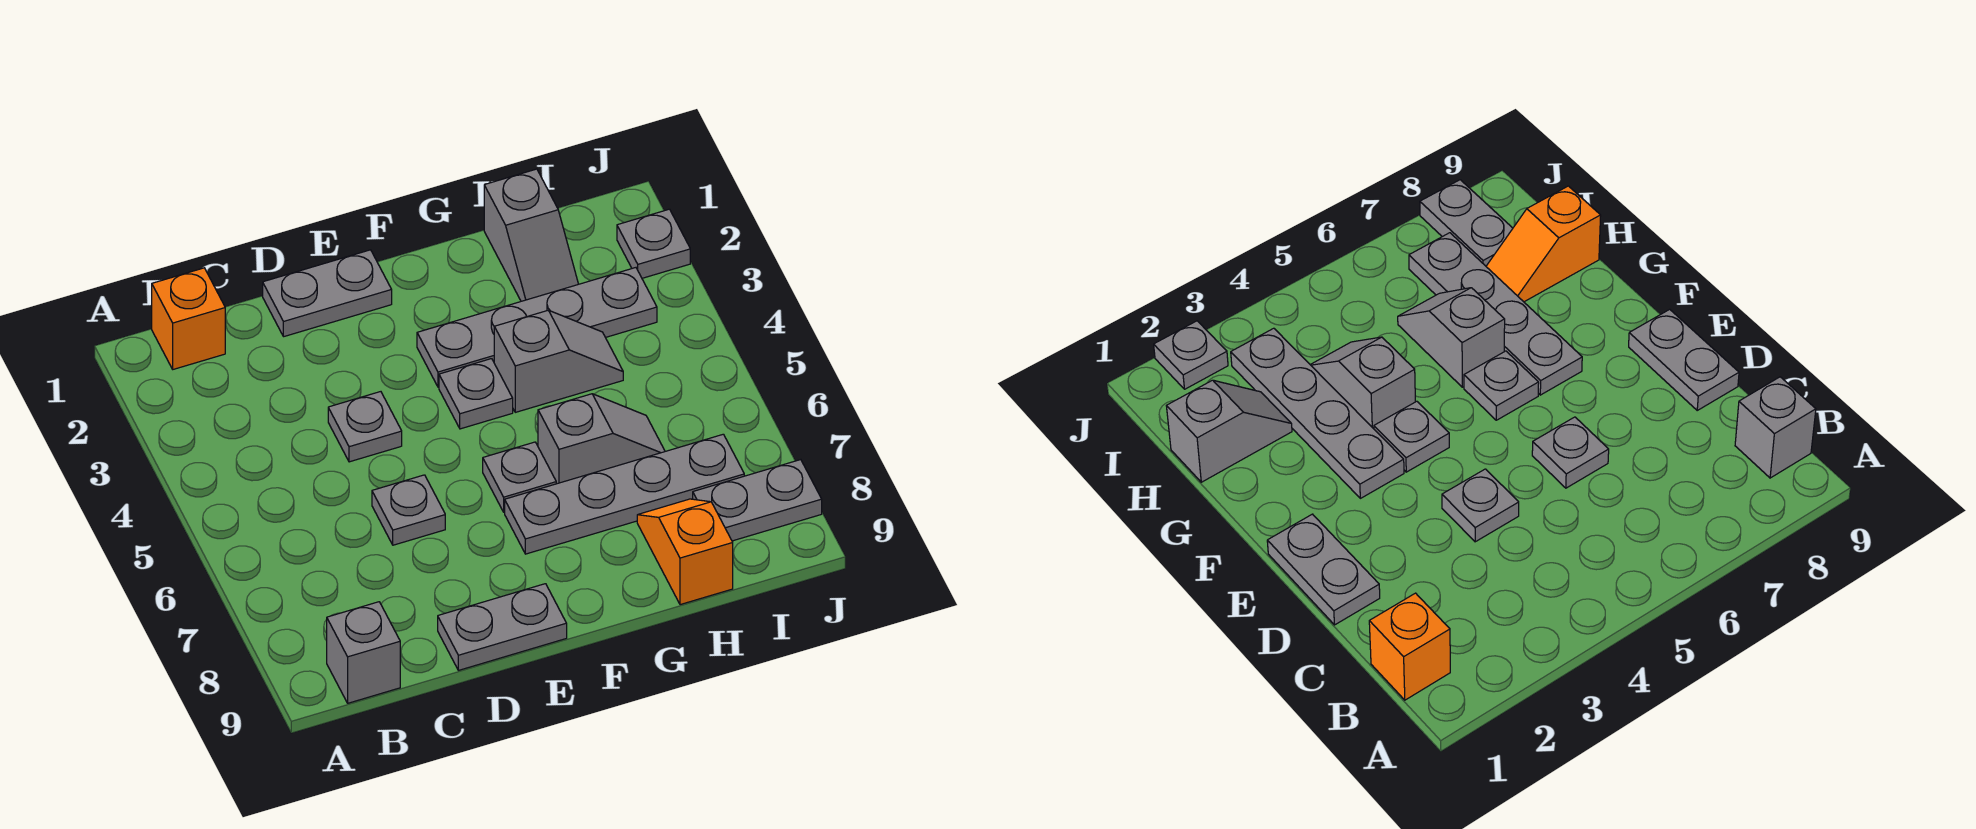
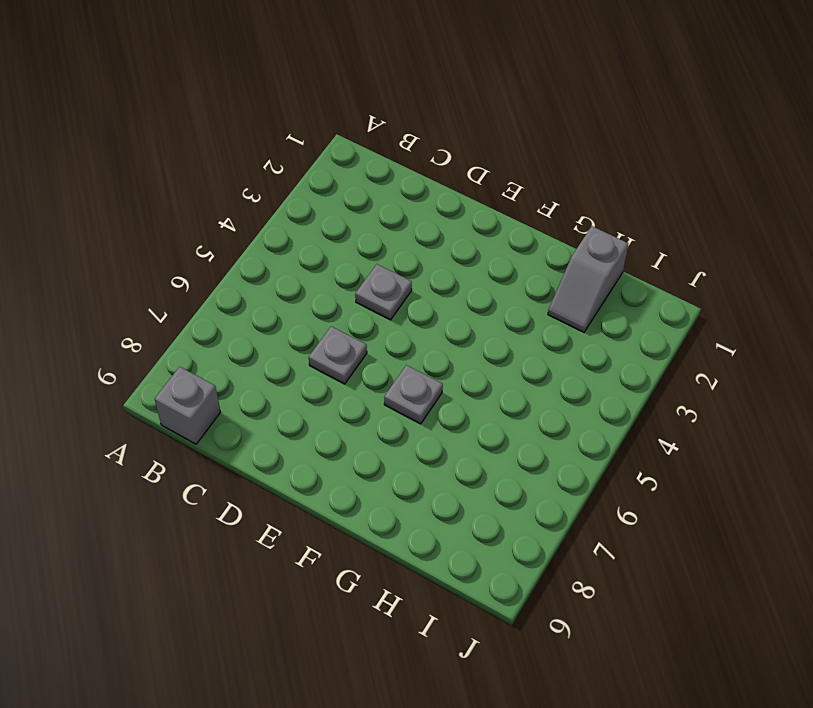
none -> orange brick B1 level 1
none -> grey plate D1:E1 level 1
none -> grey plate D9:E9 level 1

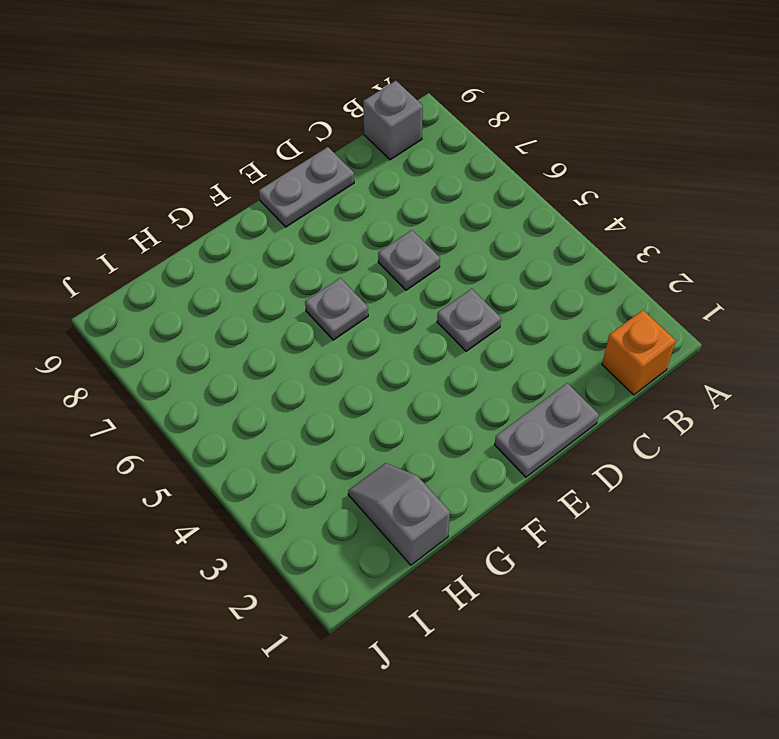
none -> grey plate F3:I3 level 1
none -> grey plate F4 level 1
none -> grey plate F7:I7 level 1

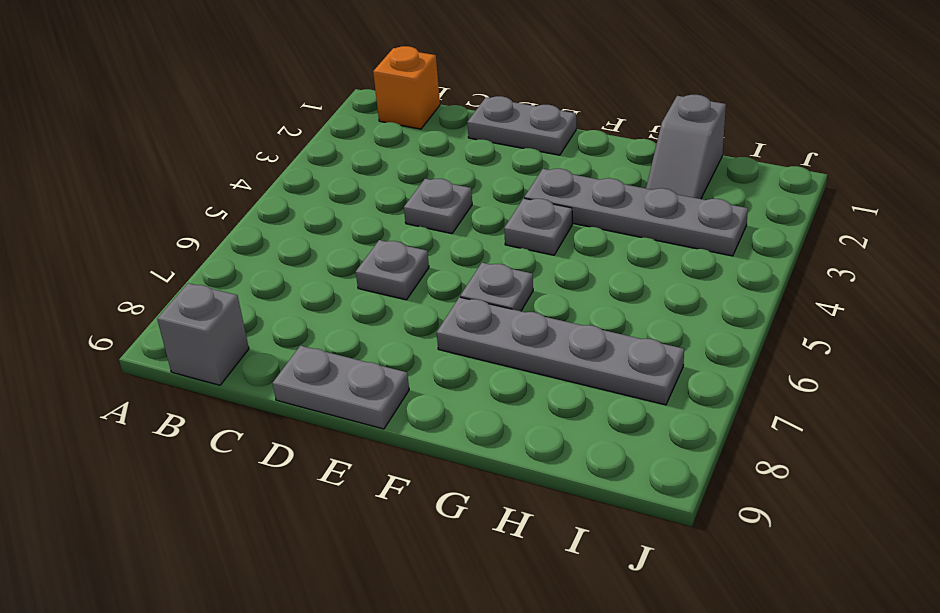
none -> grey slope G4:H4 level 1 top G
none -> grey slope G6:H6 level 1 top G
none -> orange slope H8:H9 level 1 top 9

